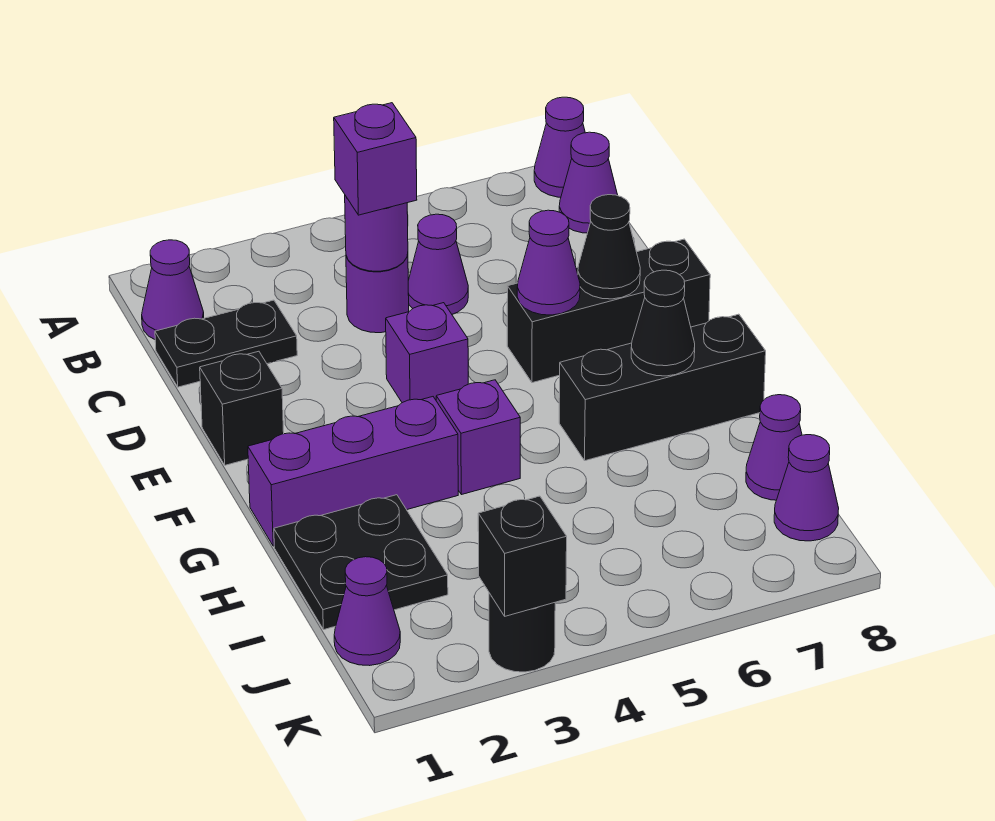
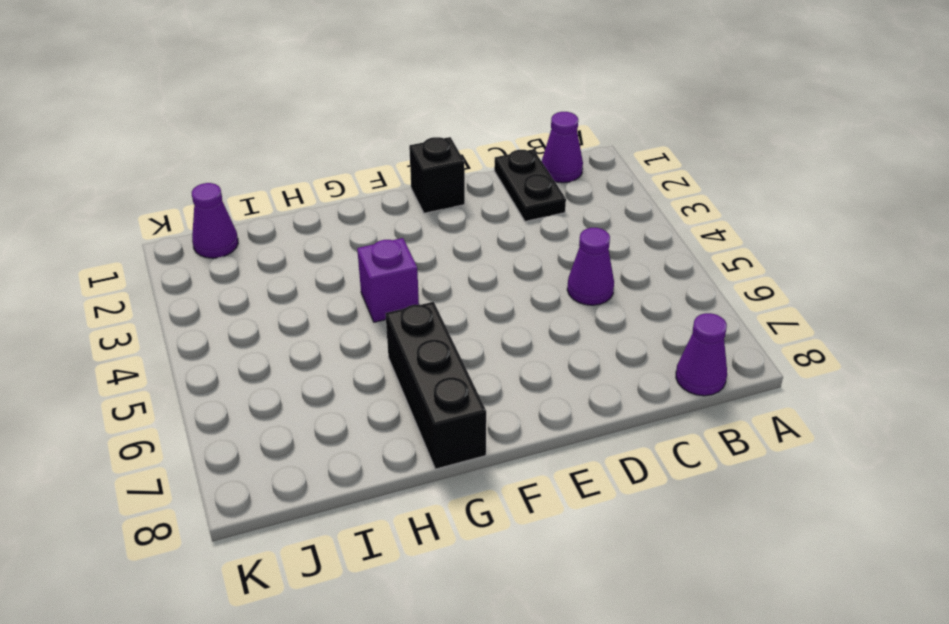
none -> purple cone A8 level 1
none -> purple round brick C4 level 1
none -> purple brick E4 level 1

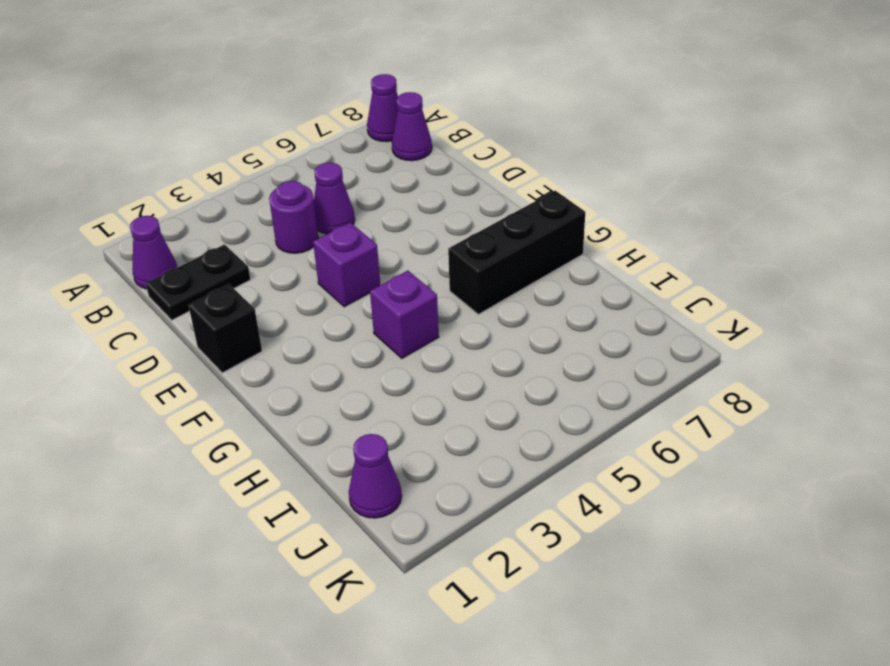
none -> black brick E6:E8 level 1
none -> purple brick G1:G3 level 1
none -> black plate H1:I2 level 1

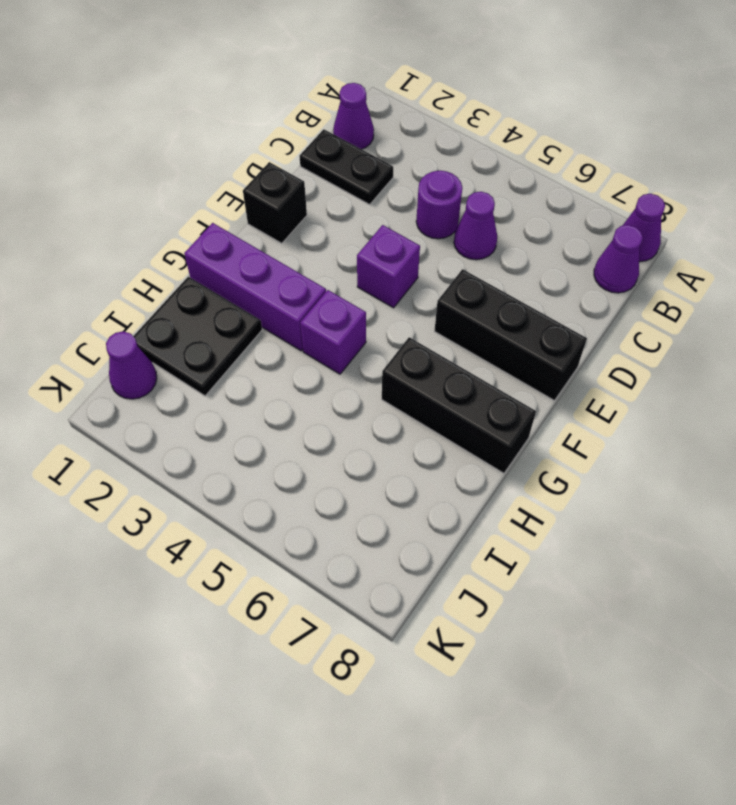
none -> purple cone I8 level 1
none -> purple cone J8 level 1
none -> black round brick K3 level 1

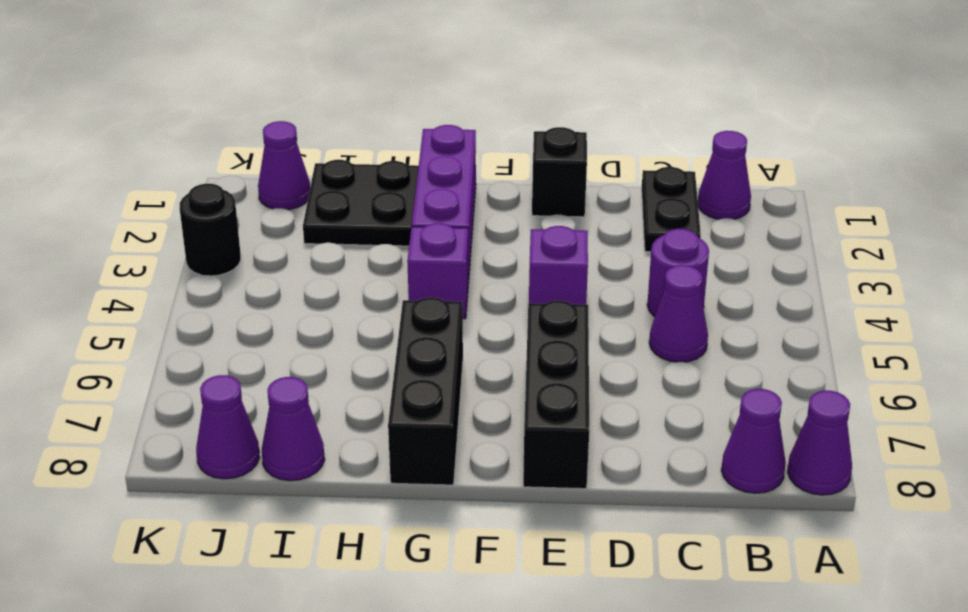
none -> purple round brick C4 level 2
none -> purple cone E6 level 2
none -> black cone E7 level 2

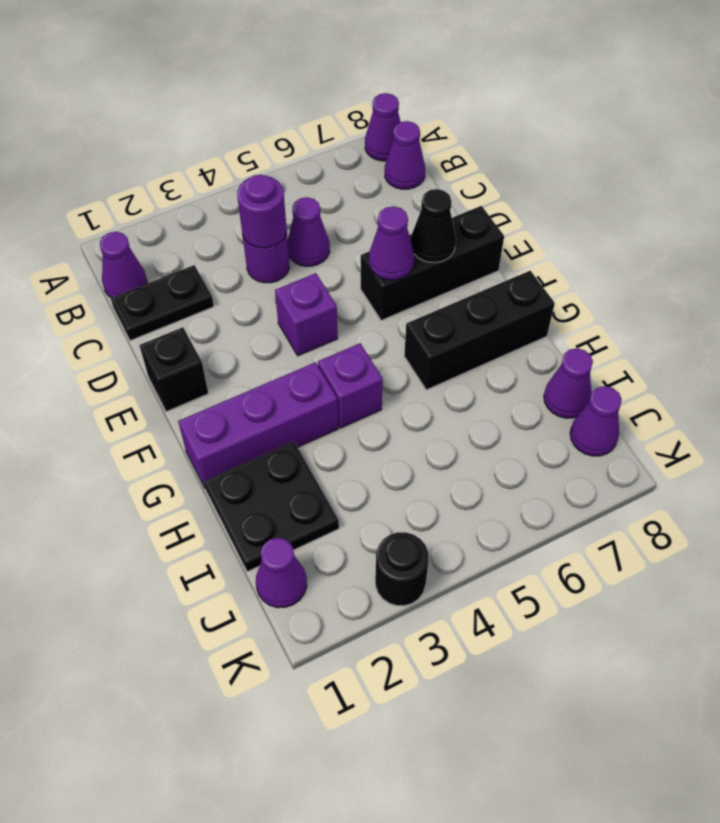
none -> black cone G7 level 2
none -> black brick K3 level 2
none -> purple brick C4 level 3

